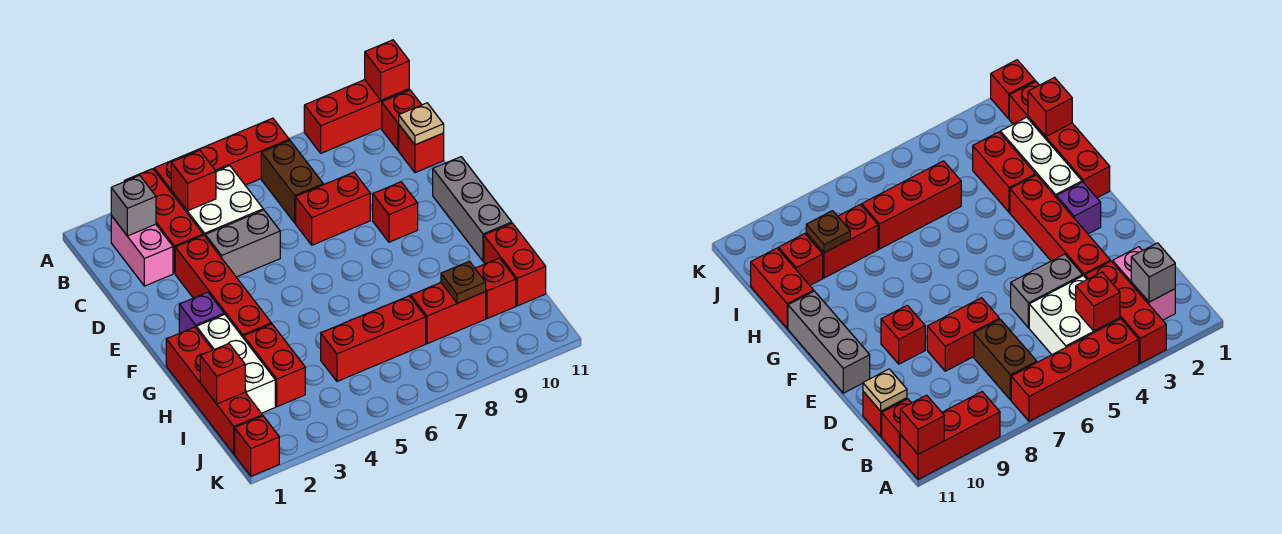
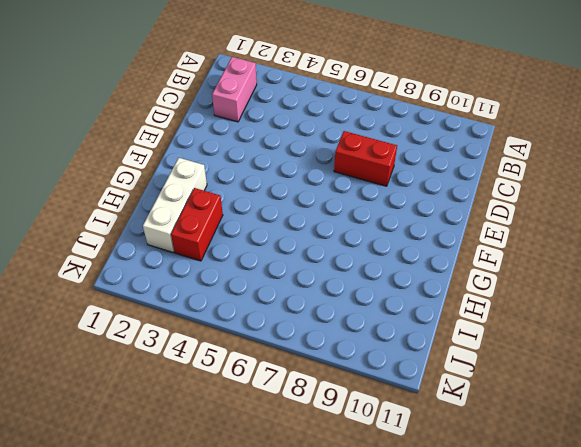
none -> red brick A3:C3 level 1
none -> red brick A4:A7 level 1
none -> red brick A9:A11 level 1

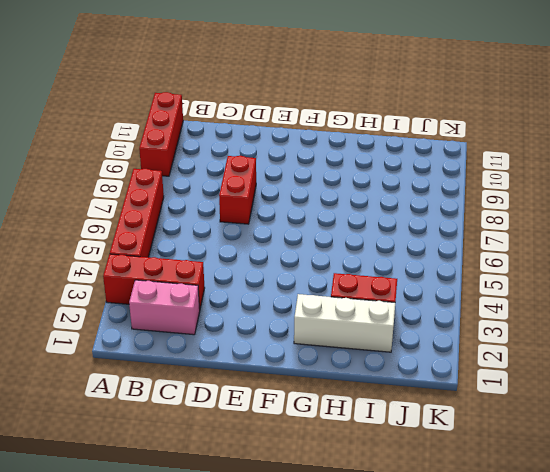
none -> white brick B4:C5 level 1
none -> brown brick B7:C7 level 1
none -> red brick B11 level 1

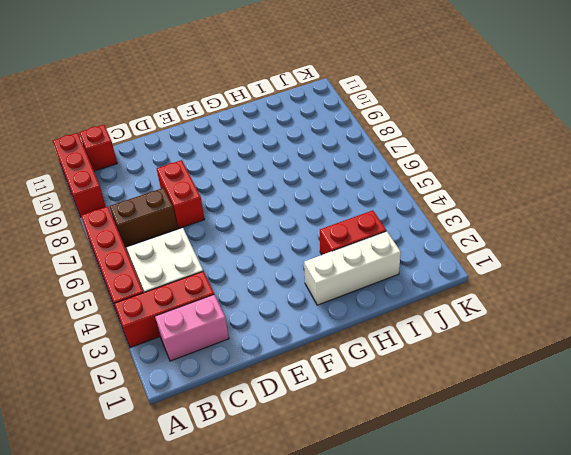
none -> red brick C11 level 1
none -> red brick D3:G3 level 1
none -> grey brick D4:D5 level 1

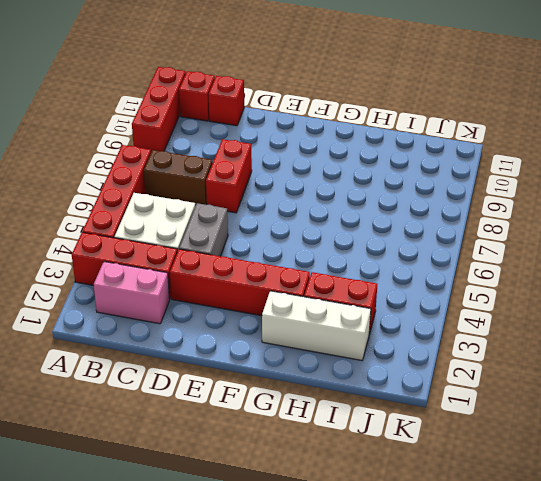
none -> red brick E9 level 1
none -> grey brick E11:G11 level 1
none -> purple brick F2 level 1

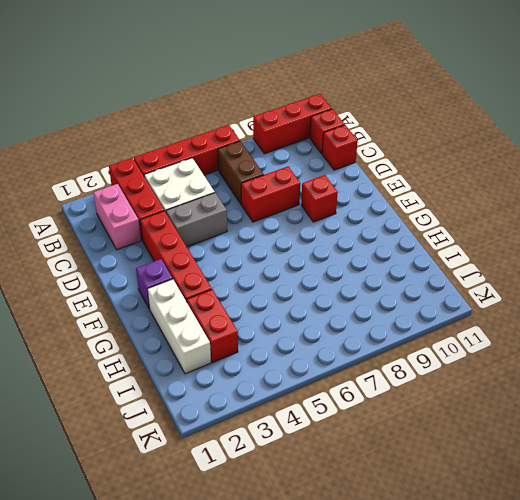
none -> grey brick E11:G11 level 1
none -> red brick G1:J1 level 1
none -> red brick H11:I11 level 1

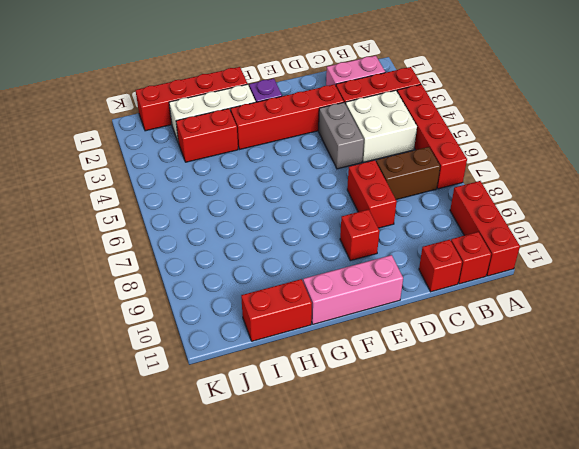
pink brick E11:G11 level 1 -> grey brick E11:G11 level 1
none -> red brick I5:I7 level 1
none -> red brick I8:I9 level 1
none -> red brick I10 level 1

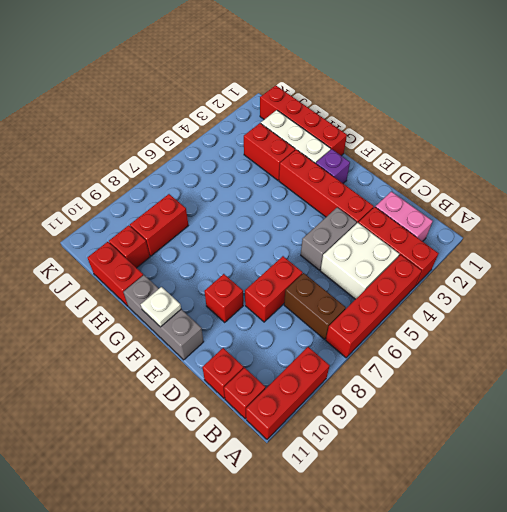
white plate F11 level 2 -> none
none -> red brick I5:I7 level 1
none -> red brick K1 level 1
none -> red brick A11 level 2

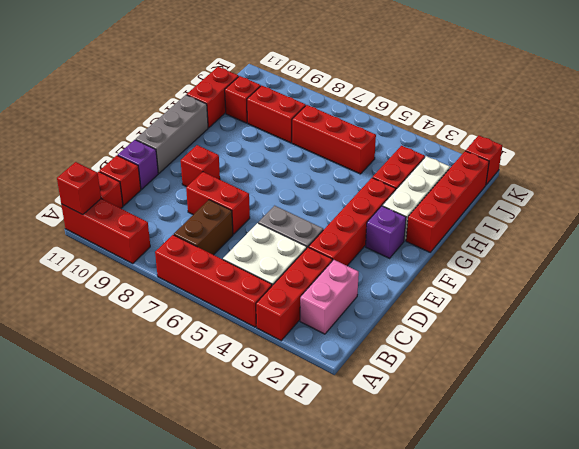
purple brick D11 level 1 -> none
none -> grey brick B2 level 2
none -> red brick B4 level 2
none -> tan plate C11 level 2

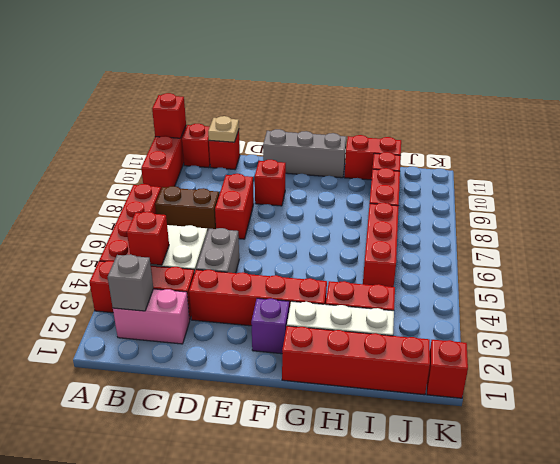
none -> red brick I1 level 2
none -> brown plate I9 level 2

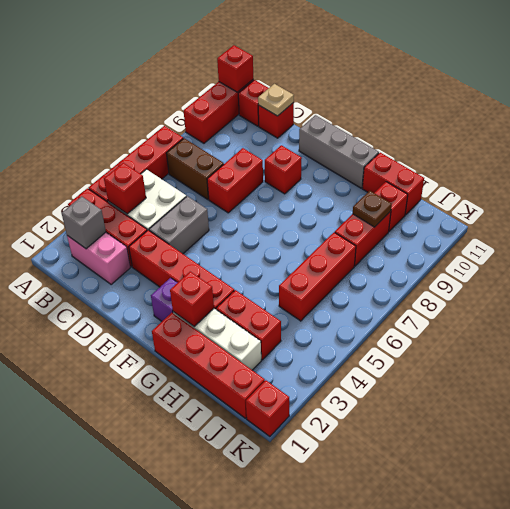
red brick G2 level 2 -> red brick I1 level 2

